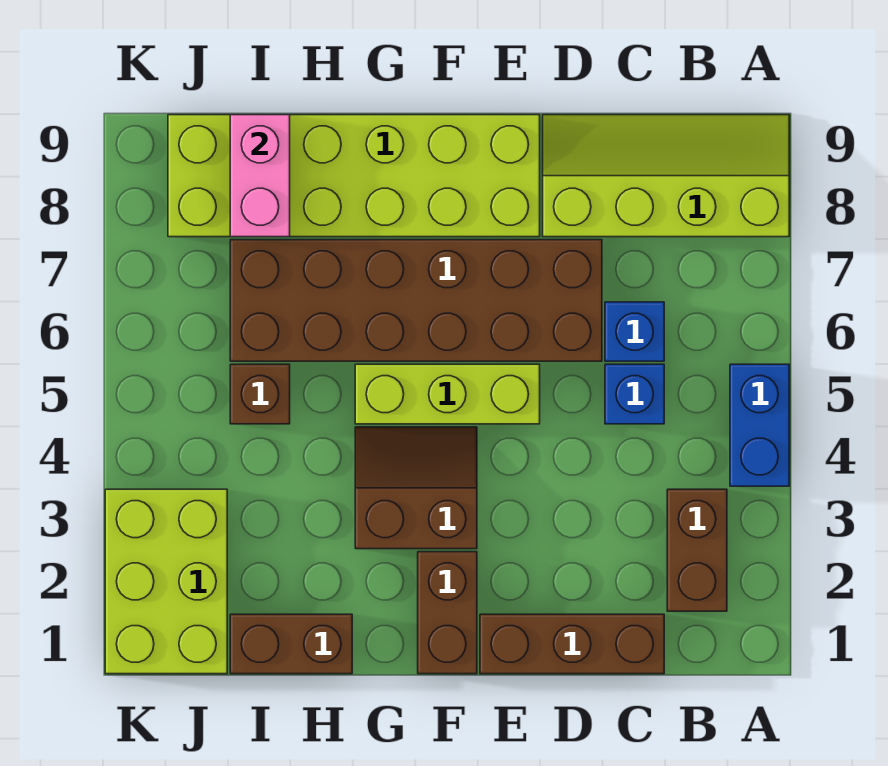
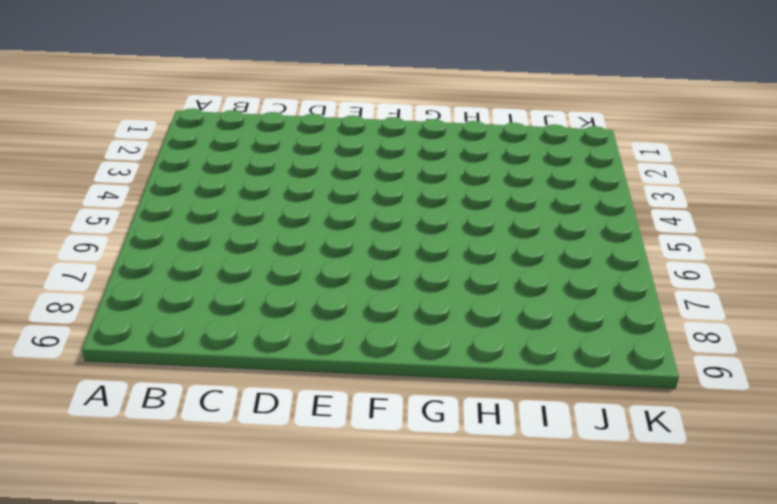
none -> blue brick A4:A5 level 1
none -> lime slope A8:D9 level 1 top 8
none -> brown brick B2:B3 level 1

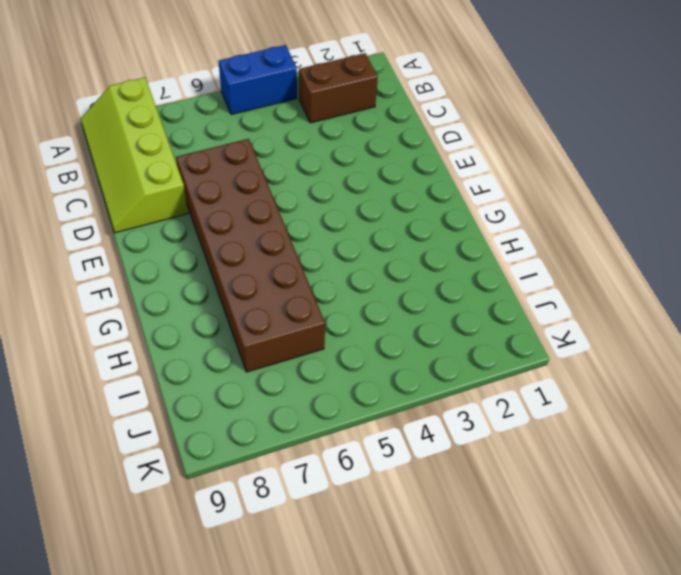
none -> brown brick C1:E1 level 1
none -> blue brick C5 level 1
none -> blue brick C6 level 1

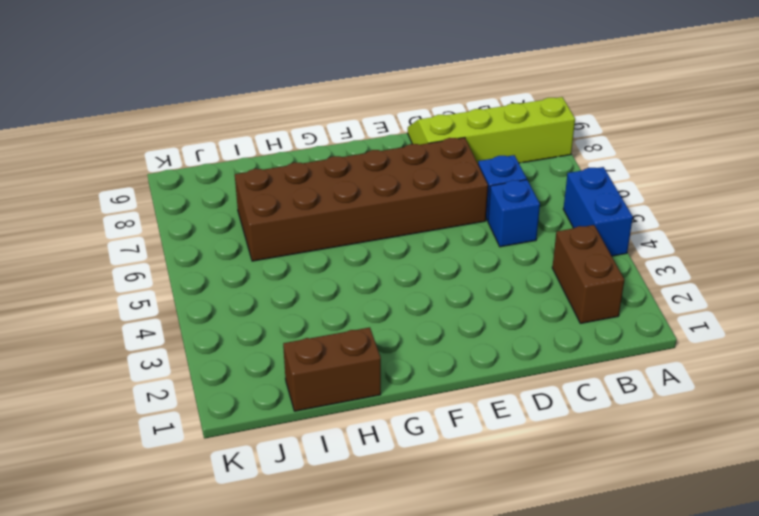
none -> brown brick C1:E1 level 1
none -> lime brick E5:G5 level 1
none -> lime brick E8:J9 level 1

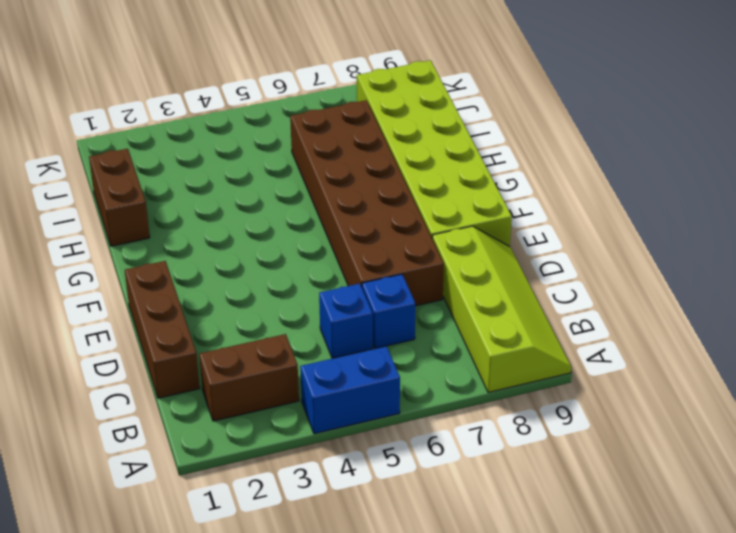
none -> lime brick E5:G5 level 1
none -> brown brick F1:F2 level 1
none -> brown slope F3:G4 level 1 top 3

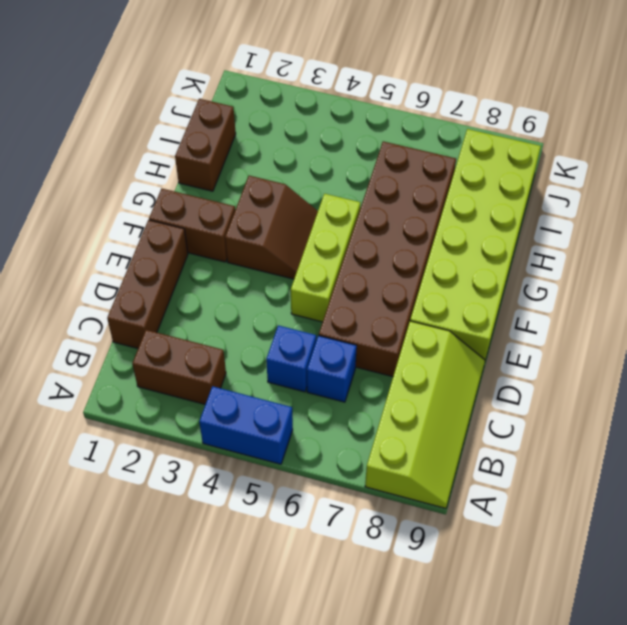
none -> brown brick I5 level 1
none -> lime brick J1:K3 level 1
none -> pink brick I8:I9 level 2

